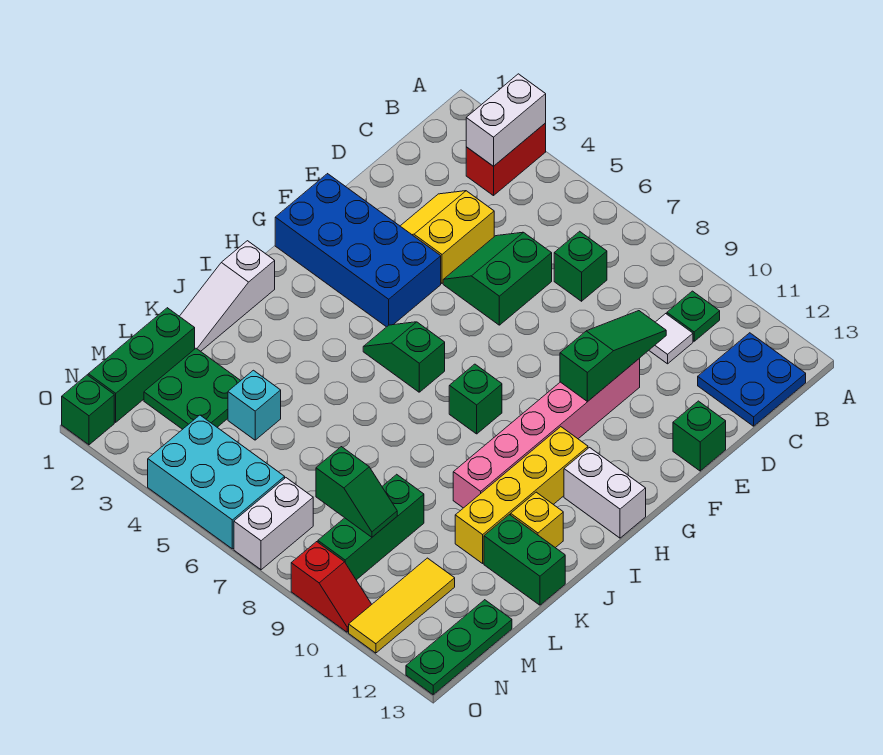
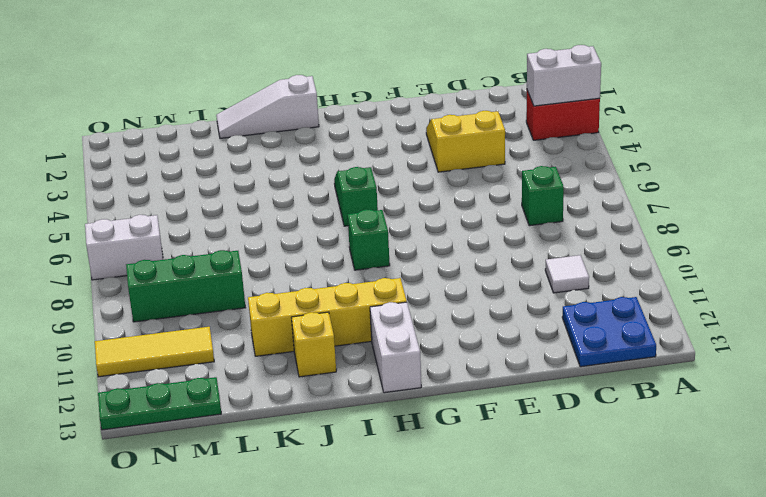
none -> green plate B10 level 1
none -> green slope D5:E6 level 1 top 6
none -> pink brick E10:J10 level 1
none -> green brick E13 level 1

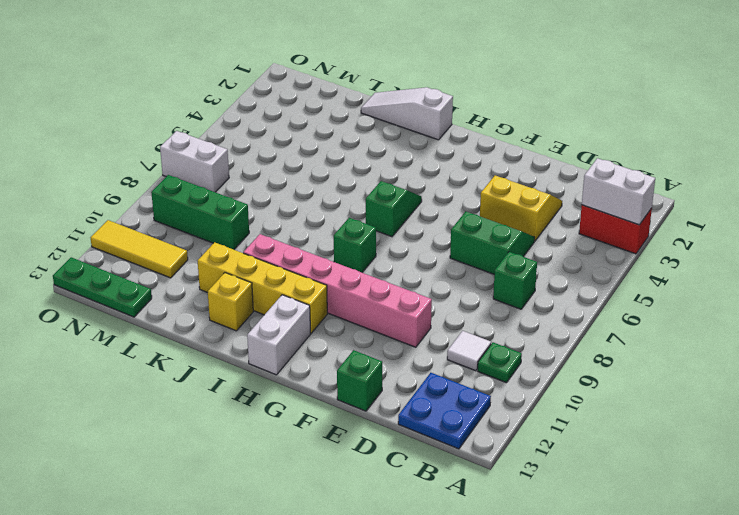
none -> blue brick F1:G4 level 1
none -> green brick K12:K13 level 1
none -> green brick L1:N1 level 1
none -> green plate L2:M3 level 1

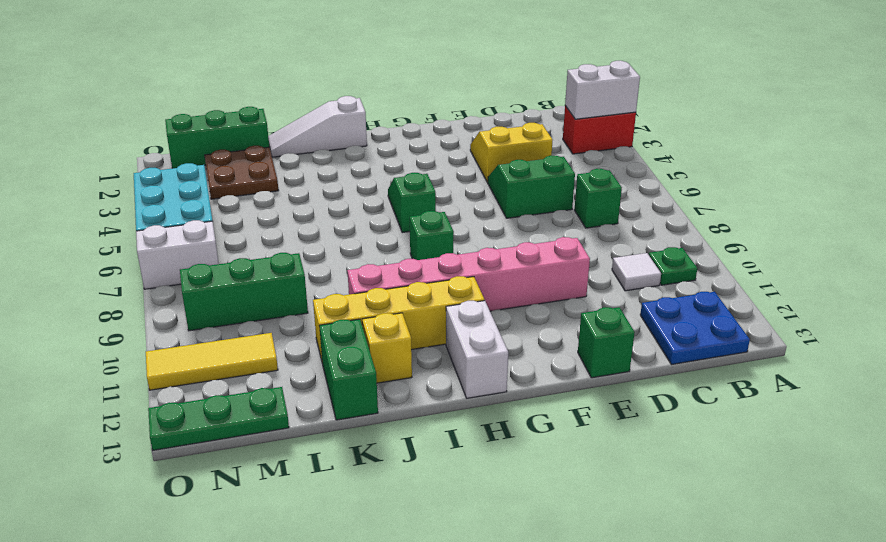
brown plate L2:M3 level 1 -> green plate L2:M3 level 1
none -> blue brick F1:G4 level 1
none -> cyan brick L4 level 1
none -> green brick O1 level 1
none -> red slope O9:O10 level 1 top 9

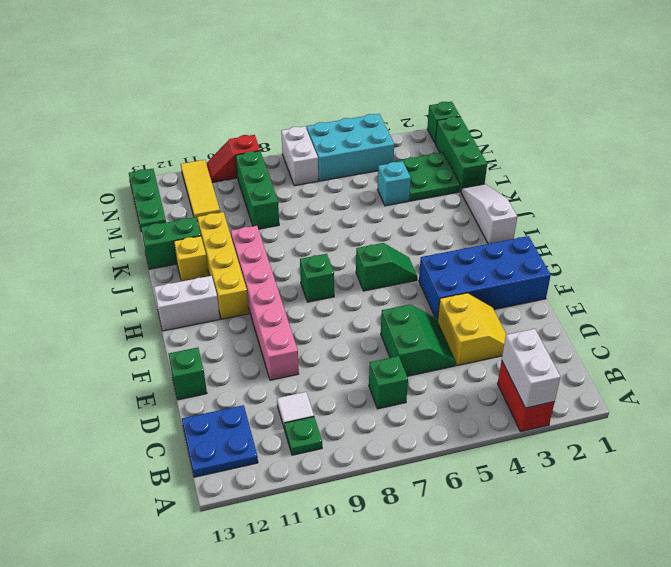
none -> green slope D10:F10 level 2 top F
none -> green slope M8:M9 level 2 top 8

